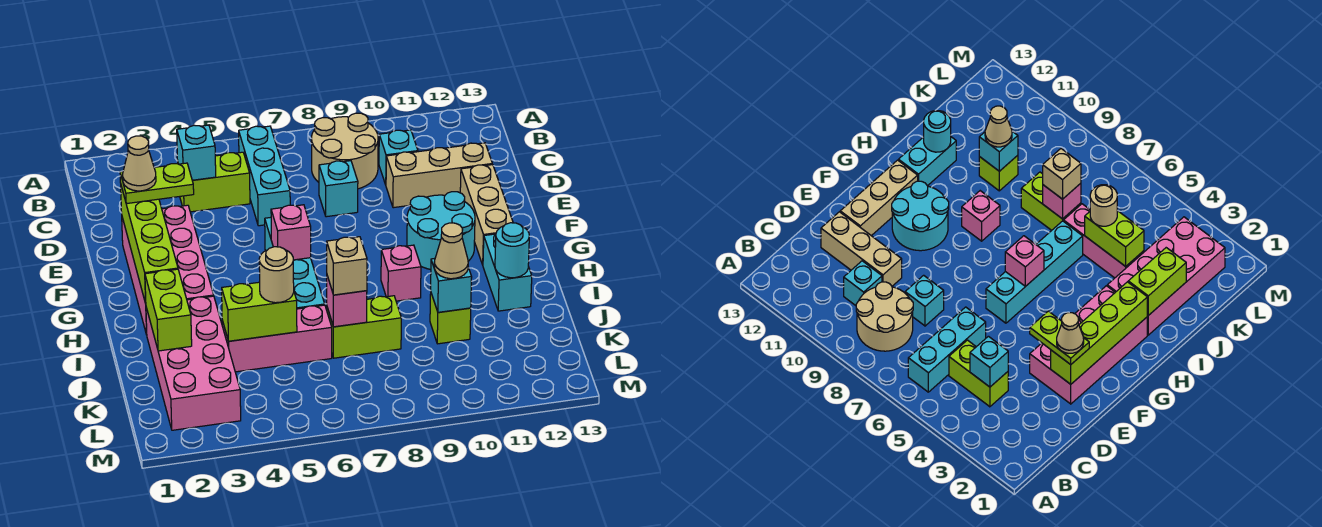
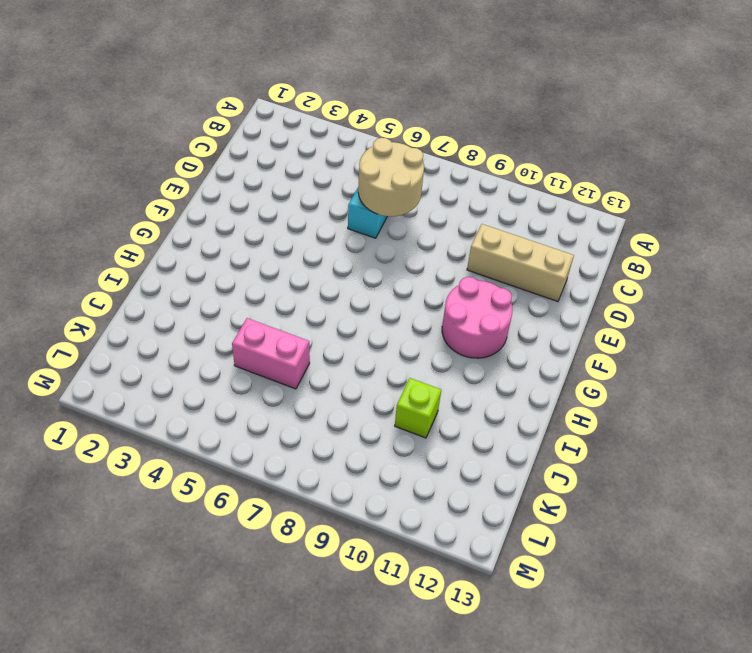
tan round brick C6:D7 level 2 -> tan round brick B8:C9 level 1
pink round brick F10:G11 level 1 -> cyan round brick F10:G11 level 1
pink brick J5:J6 level 1 -> pink brick J4:J6 level 1
none -> lime brick C4:C5 level 1
none -> cyan brick C10 level 1
none -> cyan brick D8 level 1

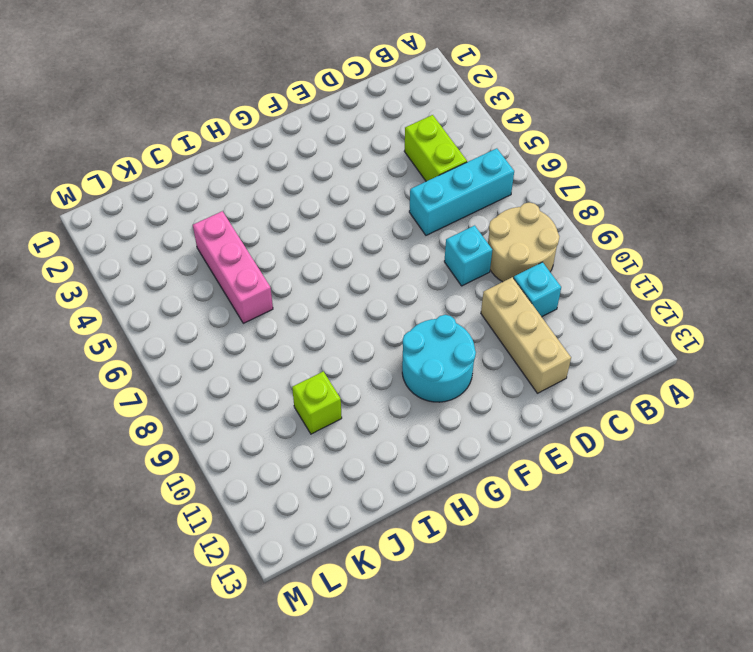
none -> pink brick E2:H3 level 1
none -> tan brick E12:G12 level 1
none -> cyan brick F6:I6 level 1

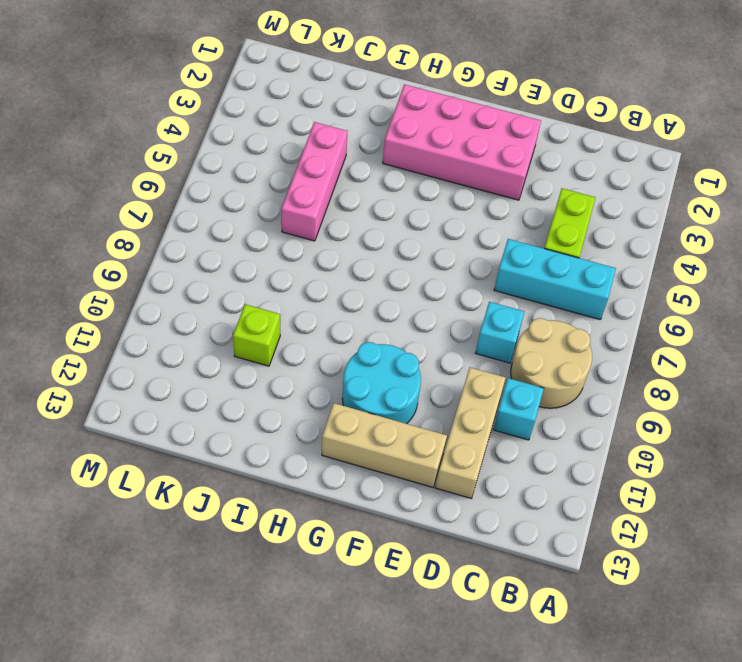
none -> cyan brick F6:I6 level 1
none -> pink brick H9 level 1
none -> cyan brick H12:I12 level 1

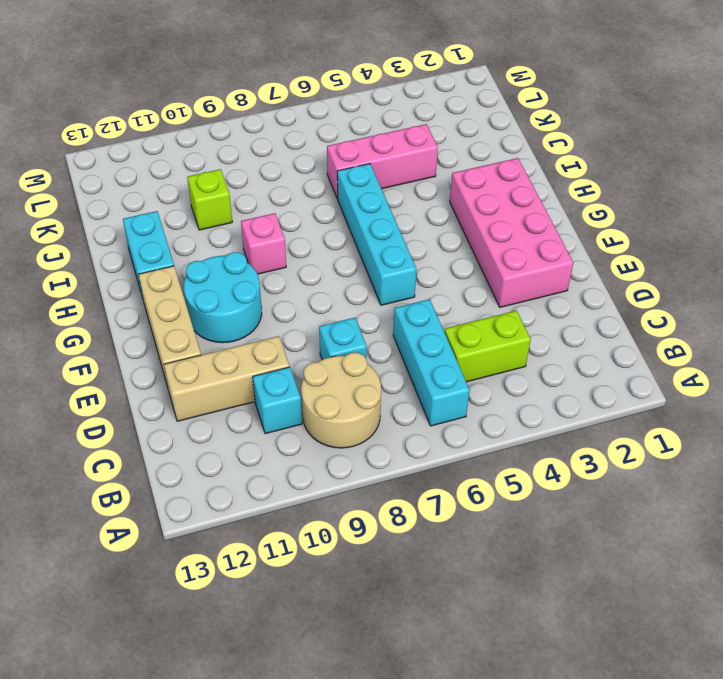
none -> pink brick I2:L3 level 1
none -> lime brick J7:J8 level 1
none -> cyan brick C4 level 2

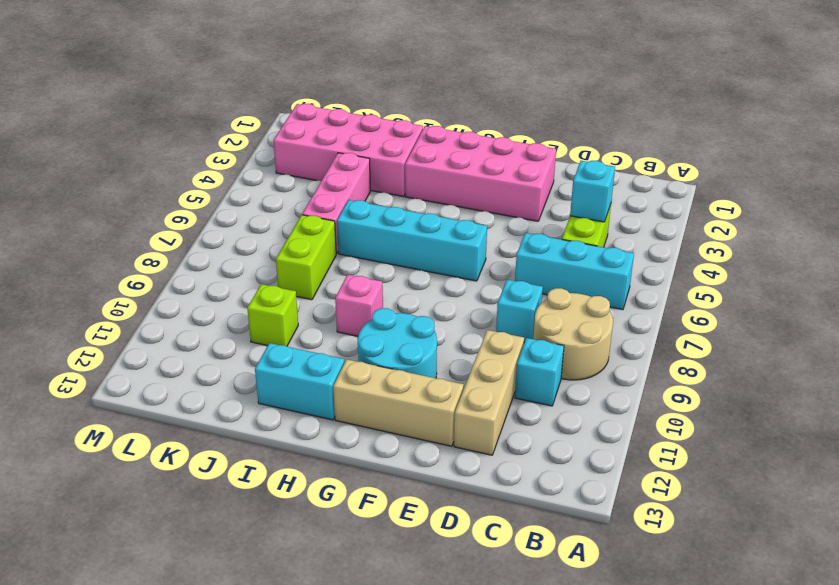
none -> lime brick E2:H2 level 2
none -> pink brick G6 level 2
none -> lime brick I2:J2 level 2

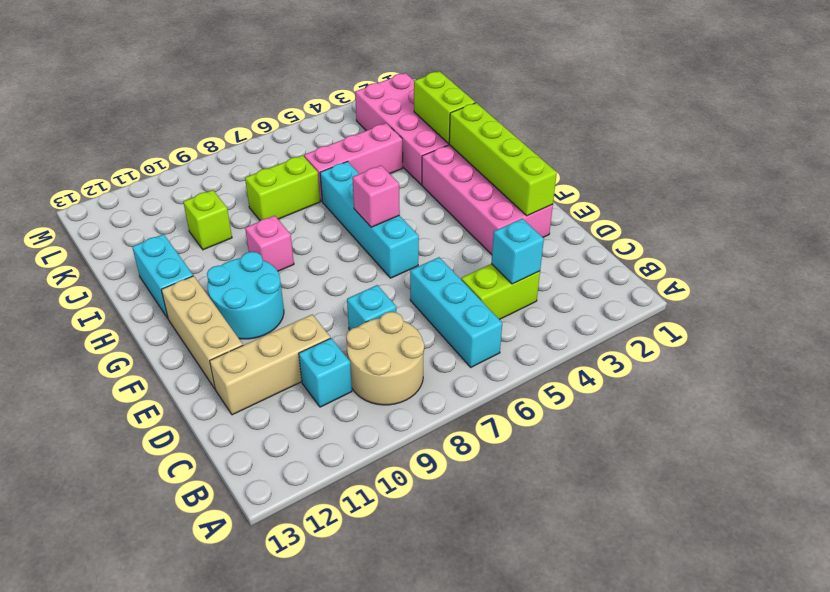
none -> cyan round brick I12 level 2
none -> lime brick J4:J5 level 2
none -> pink brick J7 level 2

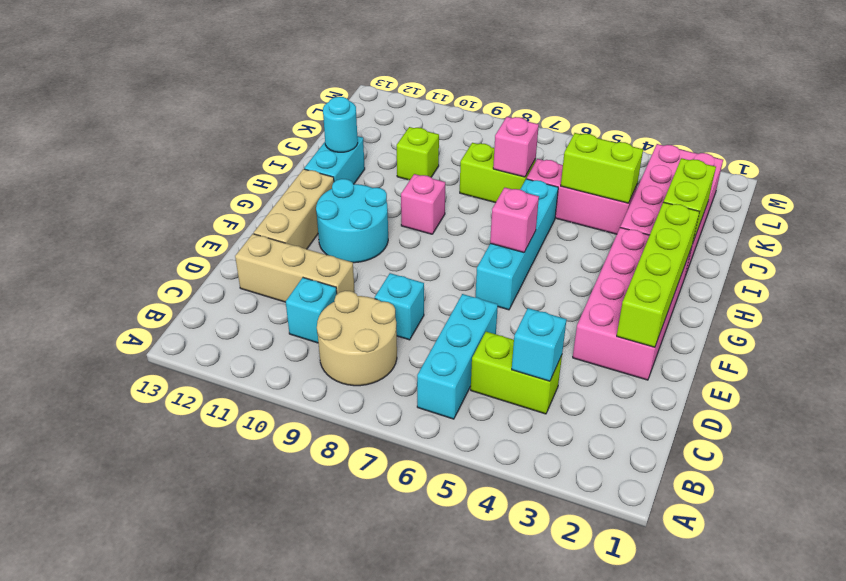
none -> cyan brick J10 level 2
none -> lime plate E2:E3 level 3
none -> tan round brick J5 level 3

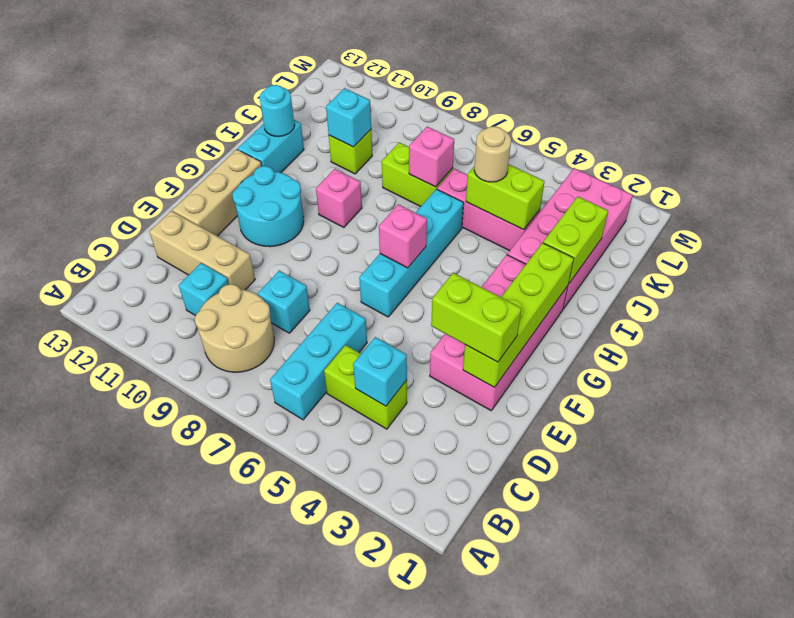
lime brick E2:E3 level 3 -> lime plate E2:E3 level 3
none -> tan brick J7 level 3
none -> tan cone J10 level 3
none -> tan cone E2 level 4

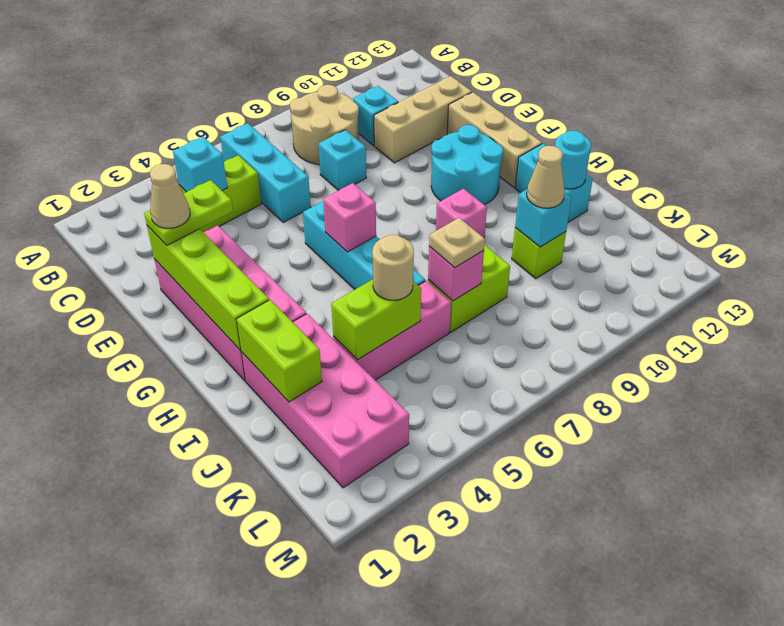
tan plate J7 level 3 -> tan brick J7 level 3

